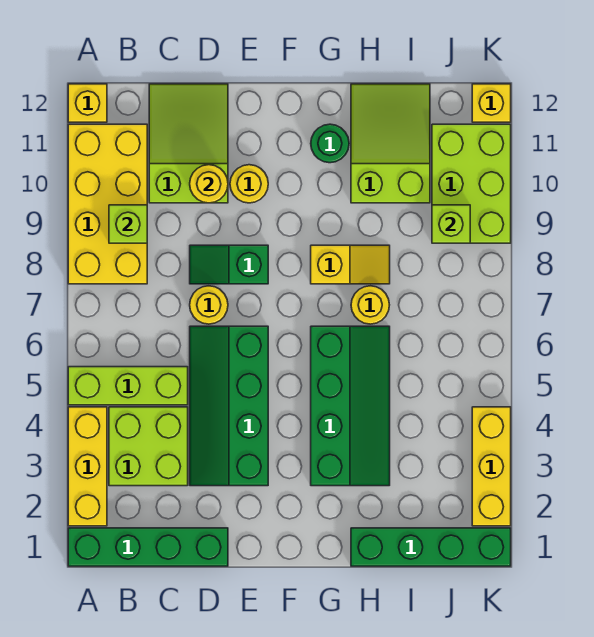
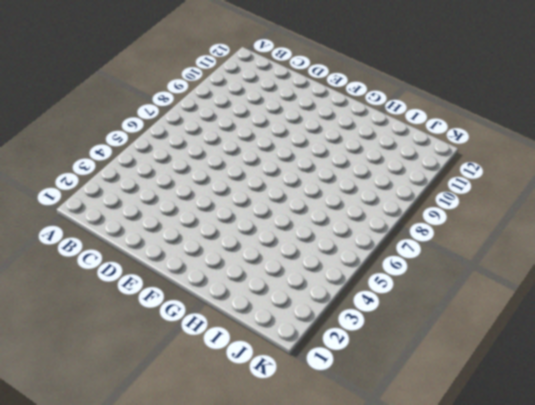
none -> green brick A1:D1 level 1
none -> yellow brick A2:A4 level 1
none -> lime brick A5:C5 level 1

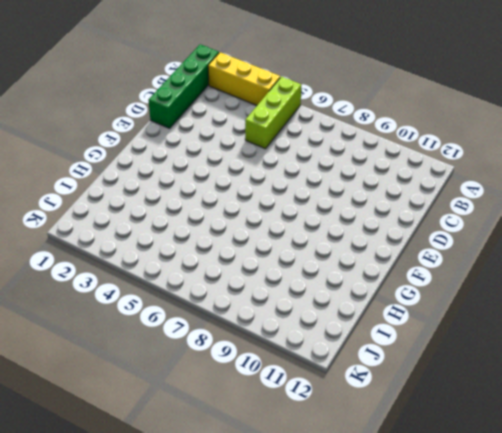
none -> yellow brick A8:B11 level 1
none -> yellow brick A12 level 1
none -> lime brick B3:C4 level 1

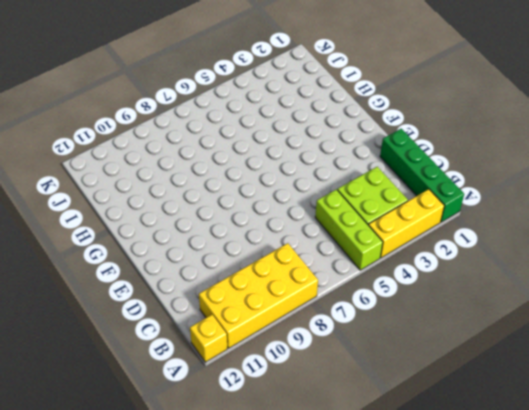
none -> lime slope C10:D12 level 1 top 10
none -> green slope D3:E6 level 1 top E
none -> yellow round brick D7 level 1

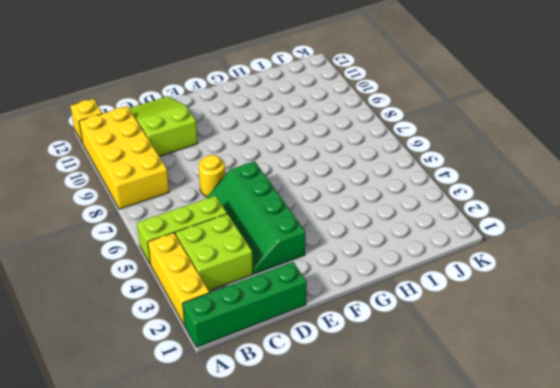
none -> green slope D8:E8 level 1 top E
none -> yellow round brick E10 level 1
none -> green slope G3:H6 level 1 top G

